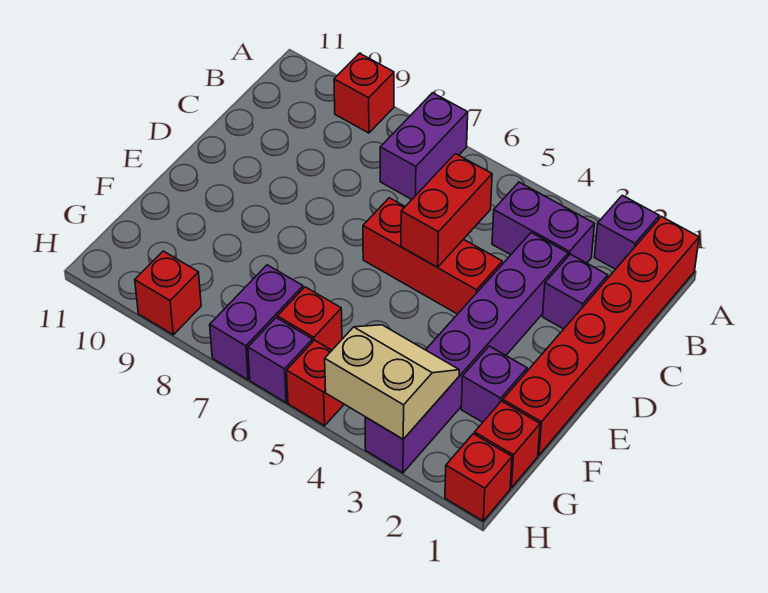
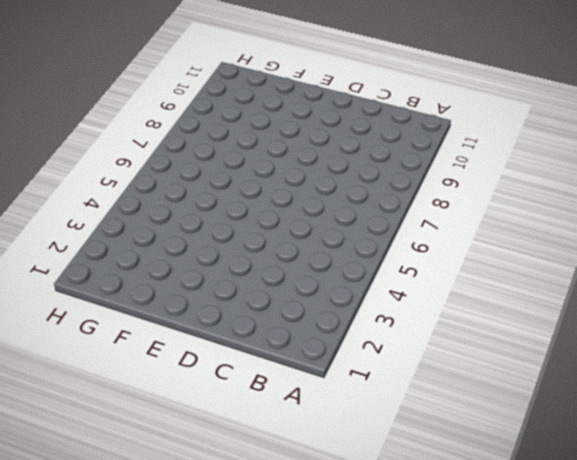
none -> red brick A1:F1 level 1
none -> purple brick A2 level 1
none -> purple brick A7:B7 level 1

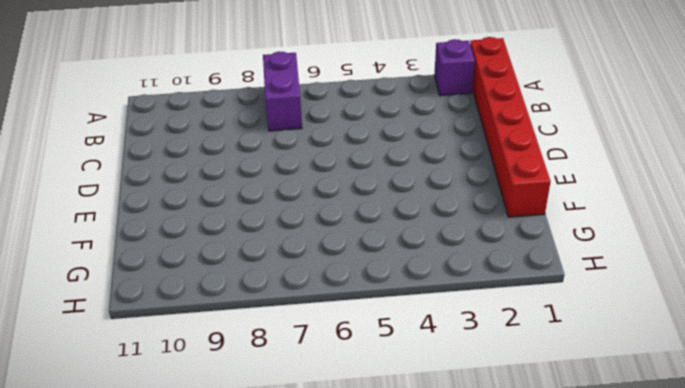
none -> red brick A9 level 1
none -> purple brick B3:B4 level 1
none -> purple brick C2 level 1

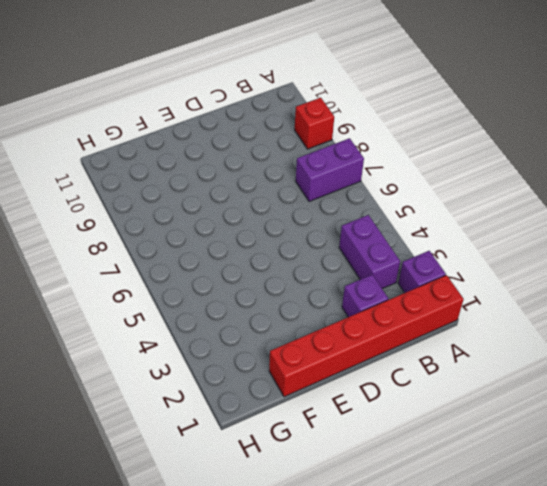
none -> purple brick C3:H3 level 1
none -> red brick D4:D6 level 1
none -> purple brick F2 level 1

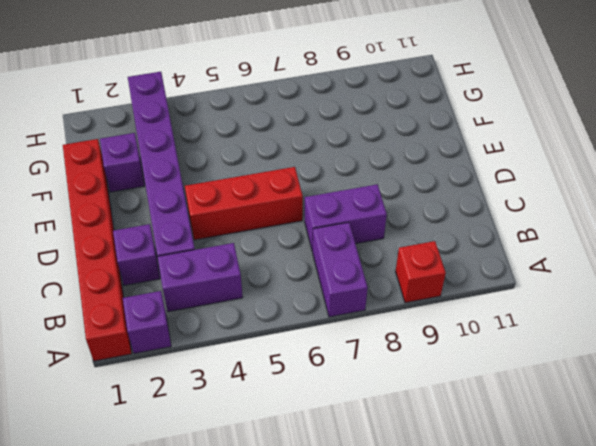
purple brick C7:C8 level 1 -> purple brick G7:H7 level 1
none -> red brick G1 level 1
none -> red brick G6 level 1
none -> red brick H1 level 1

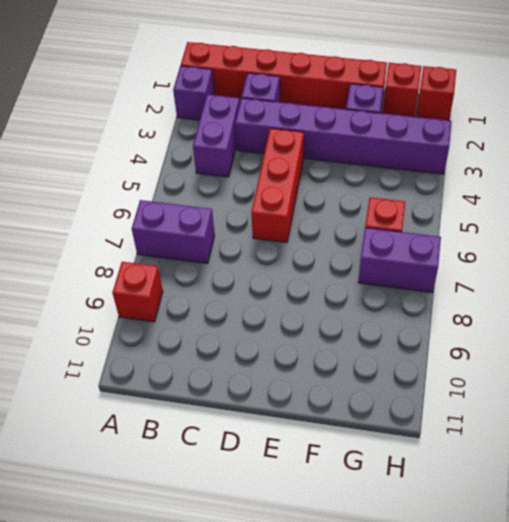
none -> red brick H5 level 1
none -> purple brick H6 level 1
none -> red brick H9 level 1

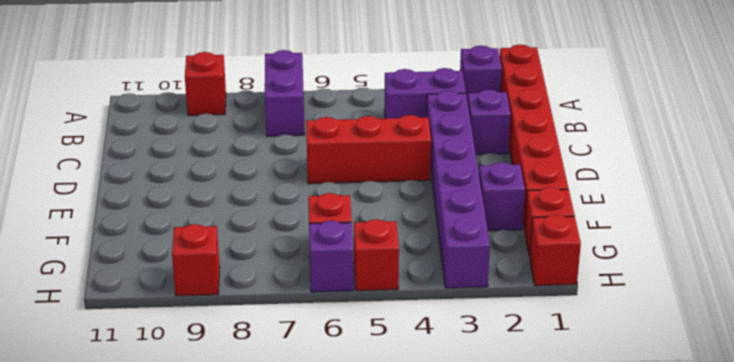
none -> purple brick G7:H7 level 1
none -> red brick C5:D5 level 2
none -> tan slope G3:H4 level 2 top H

